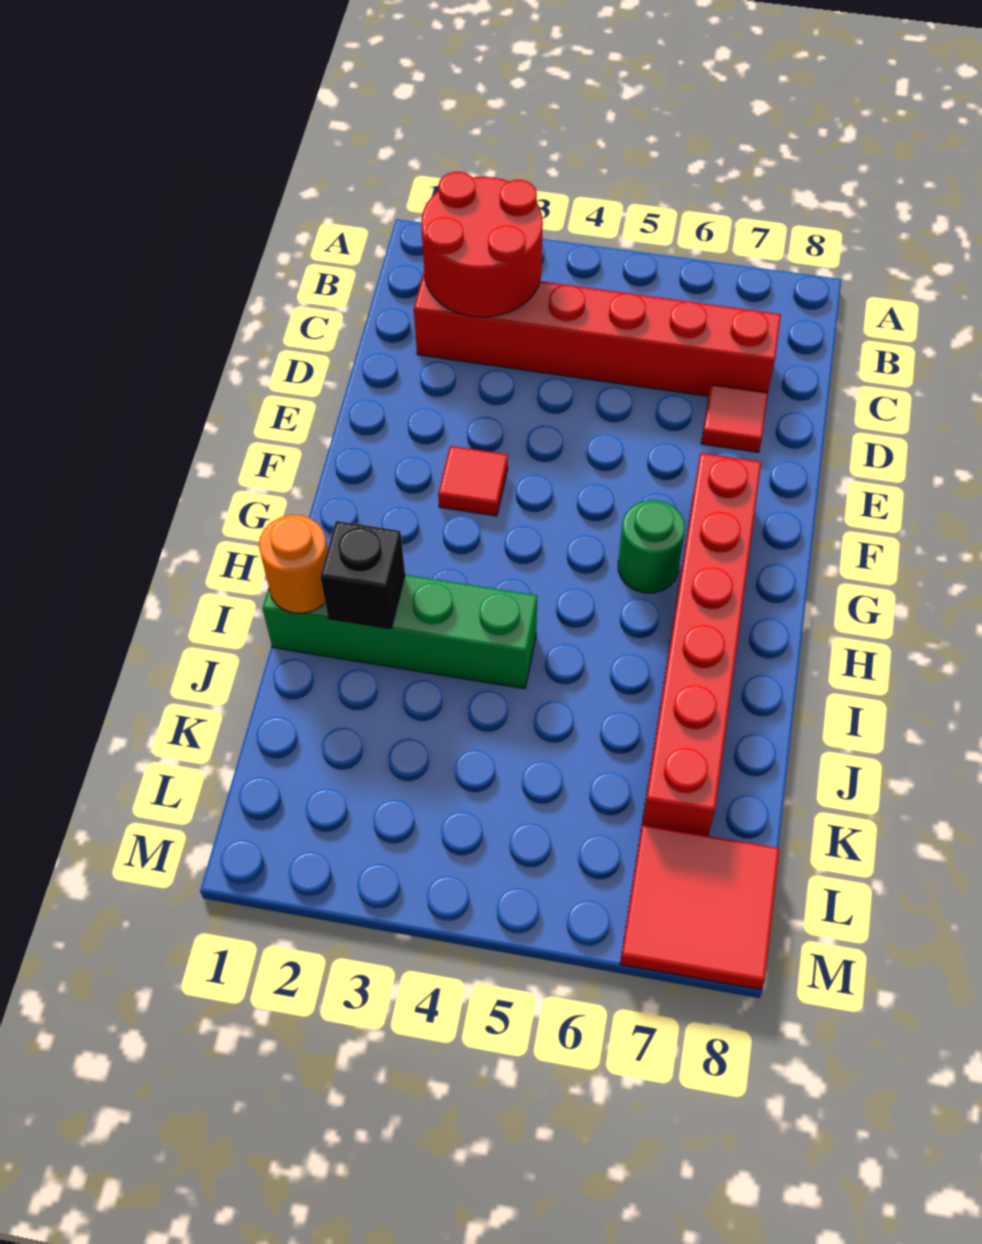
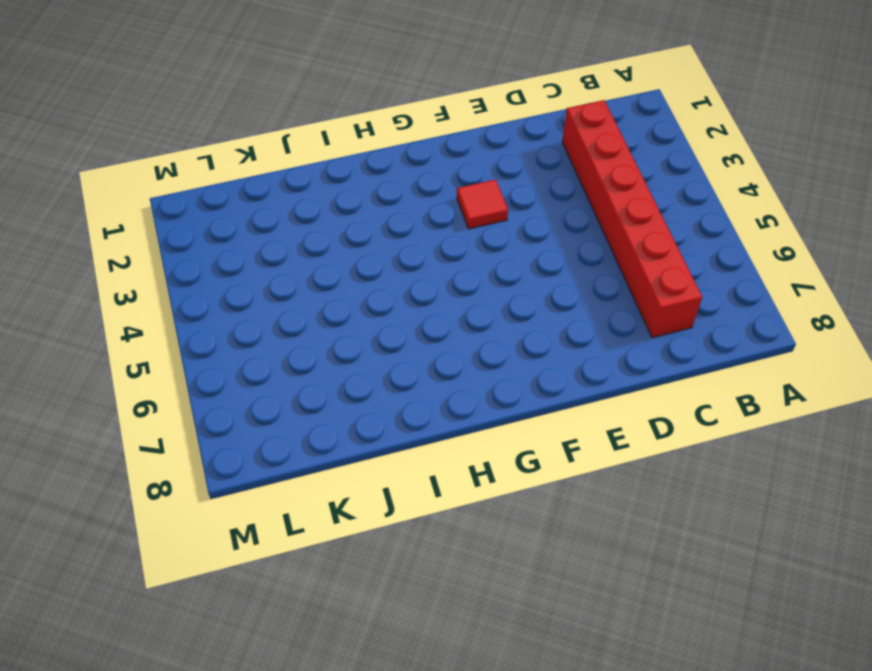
none -> red tile D7 level 1
none -> red brick F7:K7 level 1

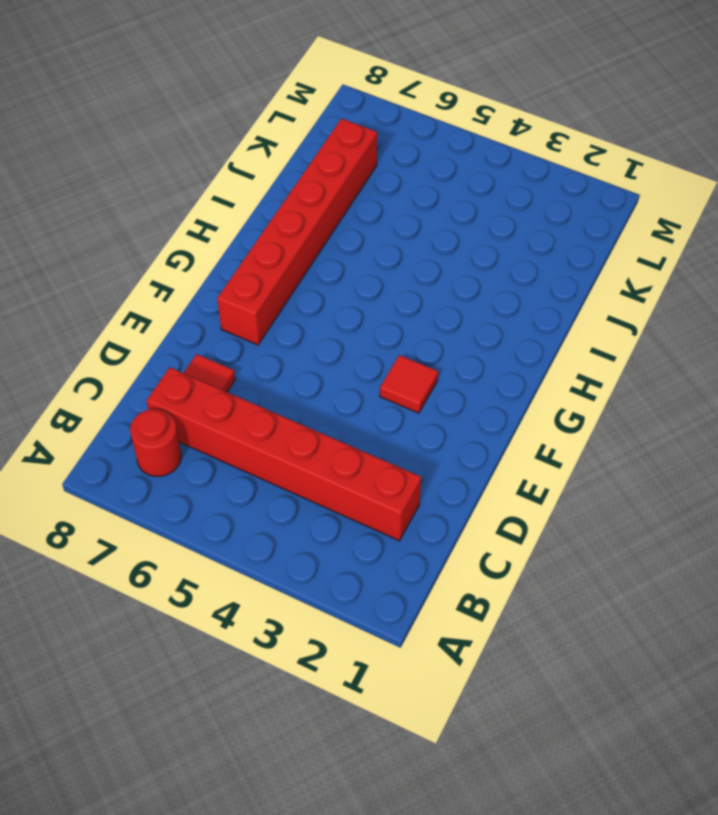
red round brick B7 level 1 -> none
none -> green round brick G6 level 1
none -> green brick I1:I4 level 1

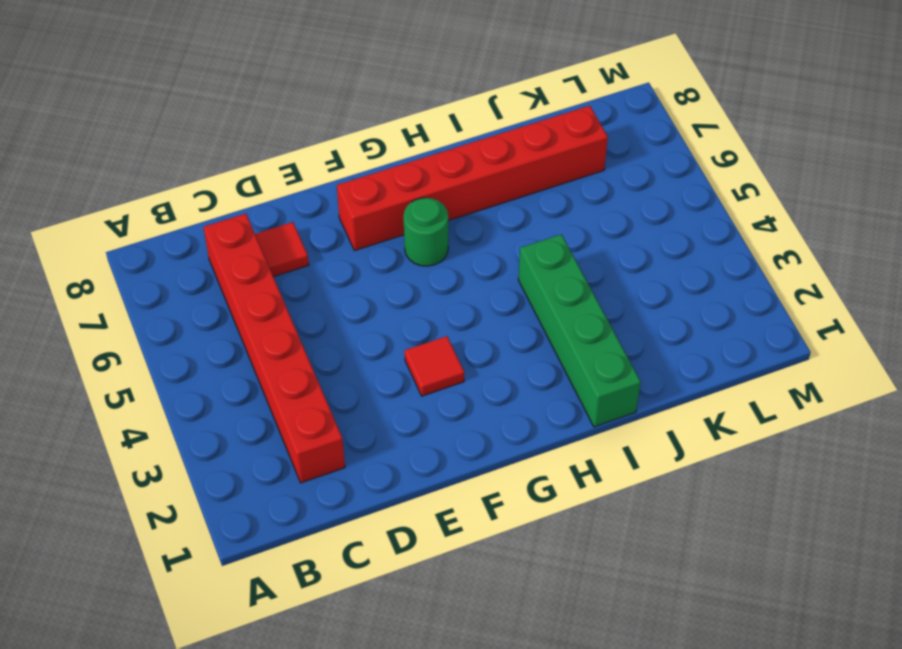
none -> red tile L7:M8 level 1
none -> red round brick B2:C3 level 2

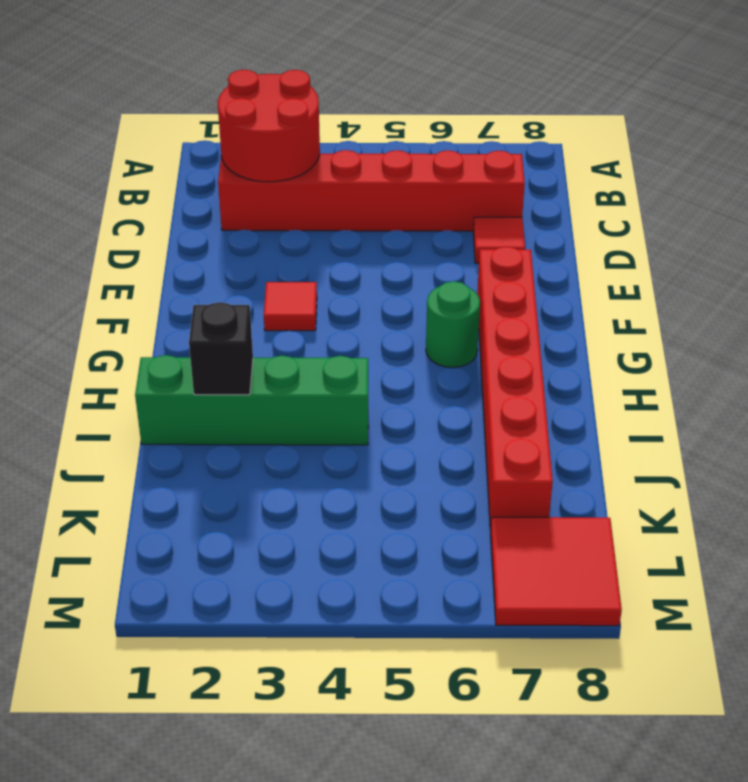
none -> orange round brick I1 level 2

